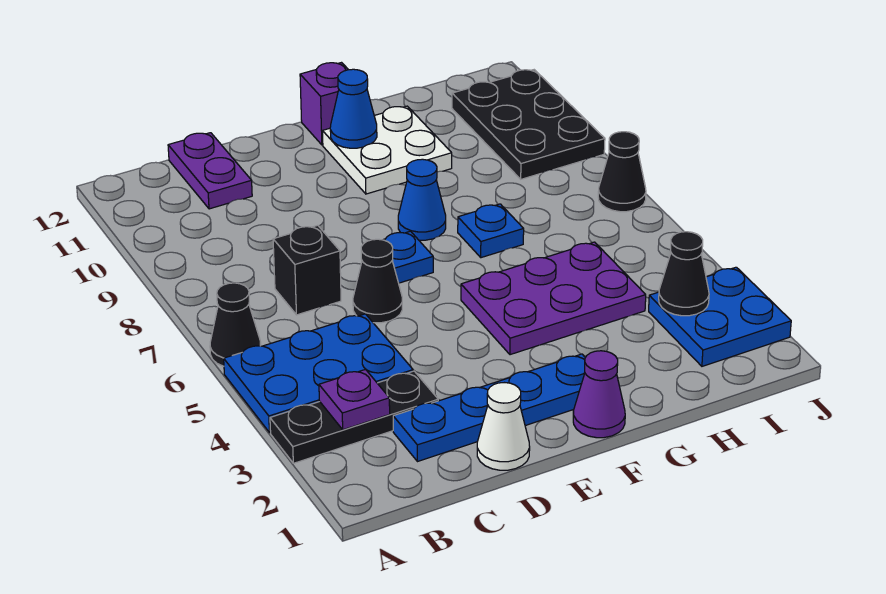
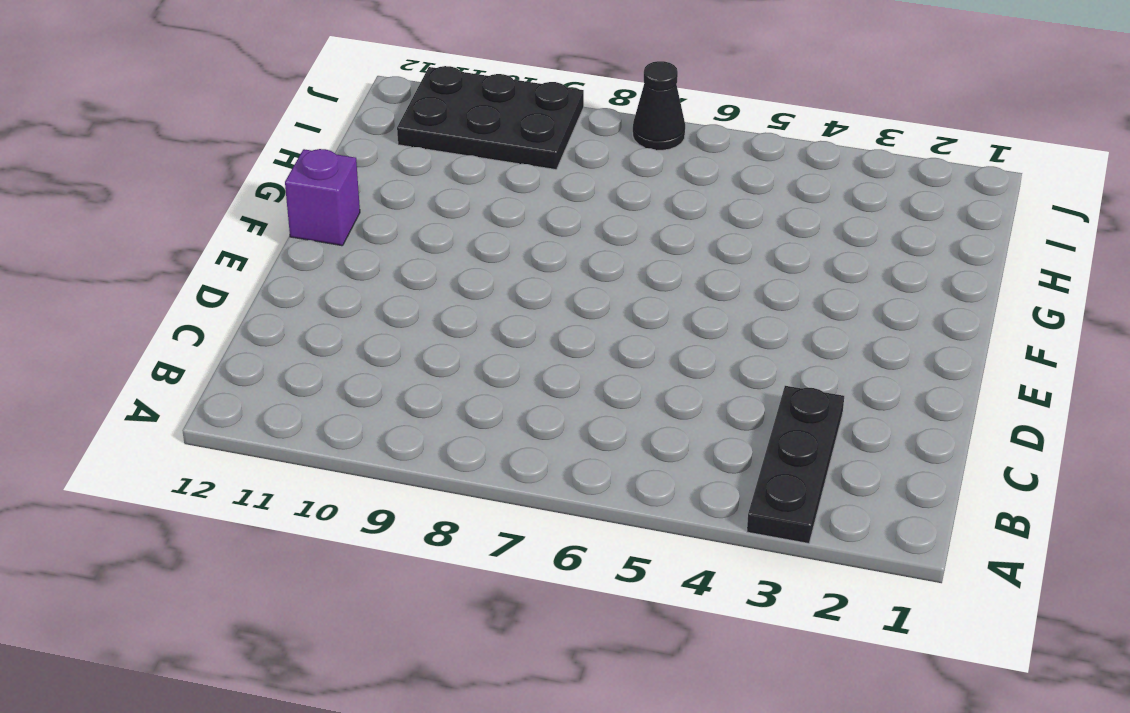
none -> blue plate A4:C5 level 1
none -> black cone A6 level 1
none -> blue plate C2:F2 level 1

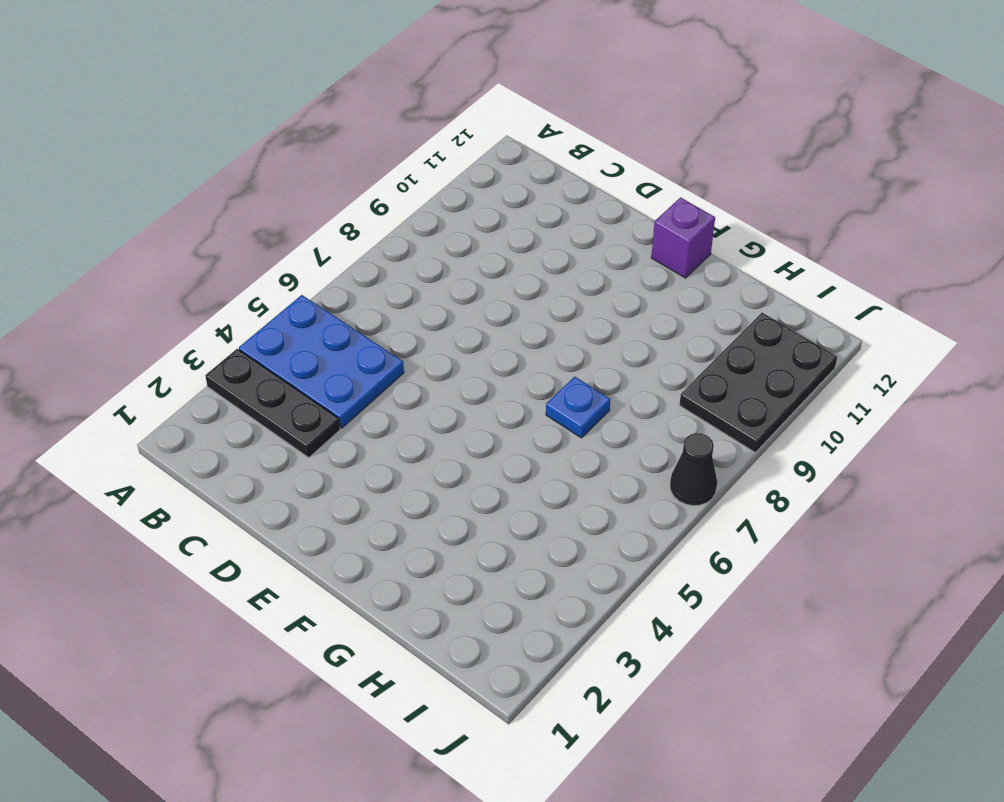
none -> black cone A6 level 1
none -> blue plate C2:F2 level 1
none -> black brick C7 level 1

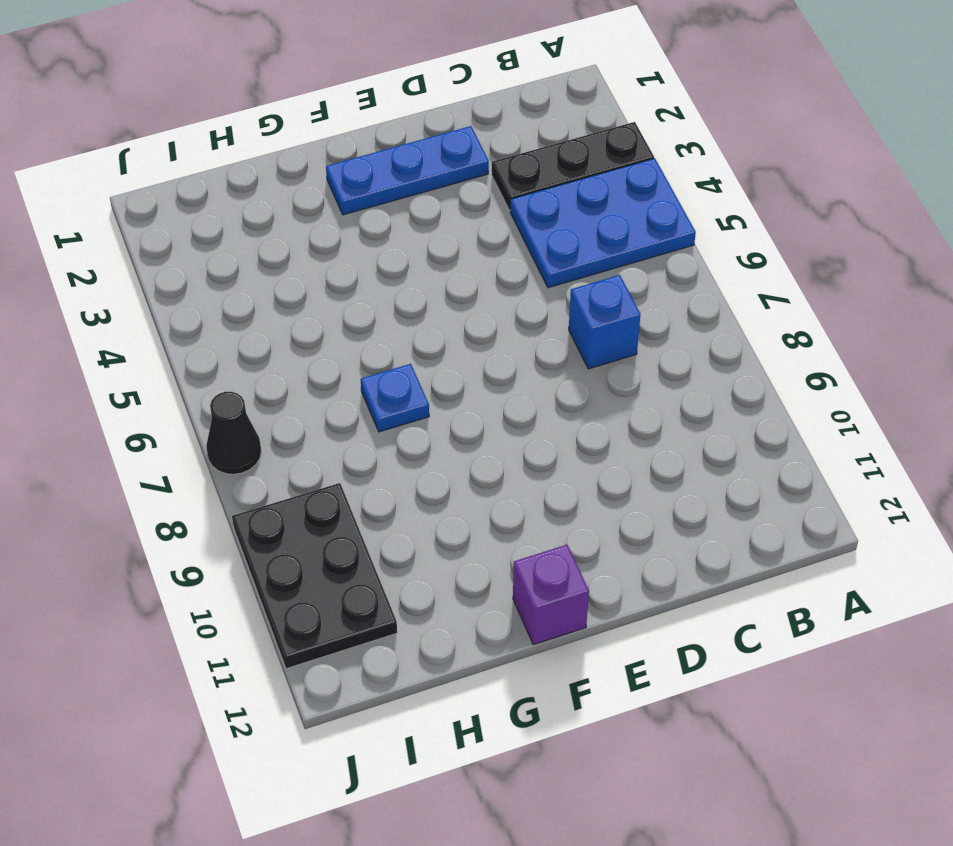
blue brick C7 level 1 -> black brick C7 level 1
blue plate D2:F2 level 1 -> blue plate C2:F2 level 1
none -> black cone A6 level 1
none -> purple plate C11:C12 level 1
none -> white cone D1 level 1

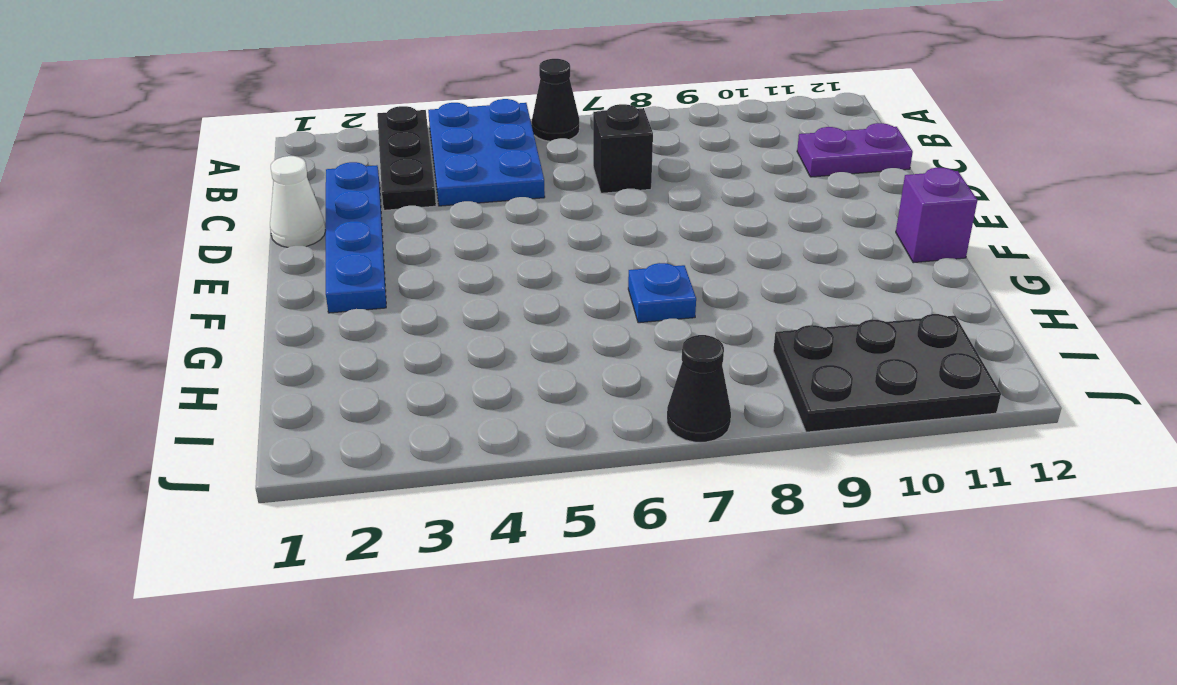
none -> black cone D6 level 1
none -> blue plate E7 level 1
none -> purple cone F1 level 1

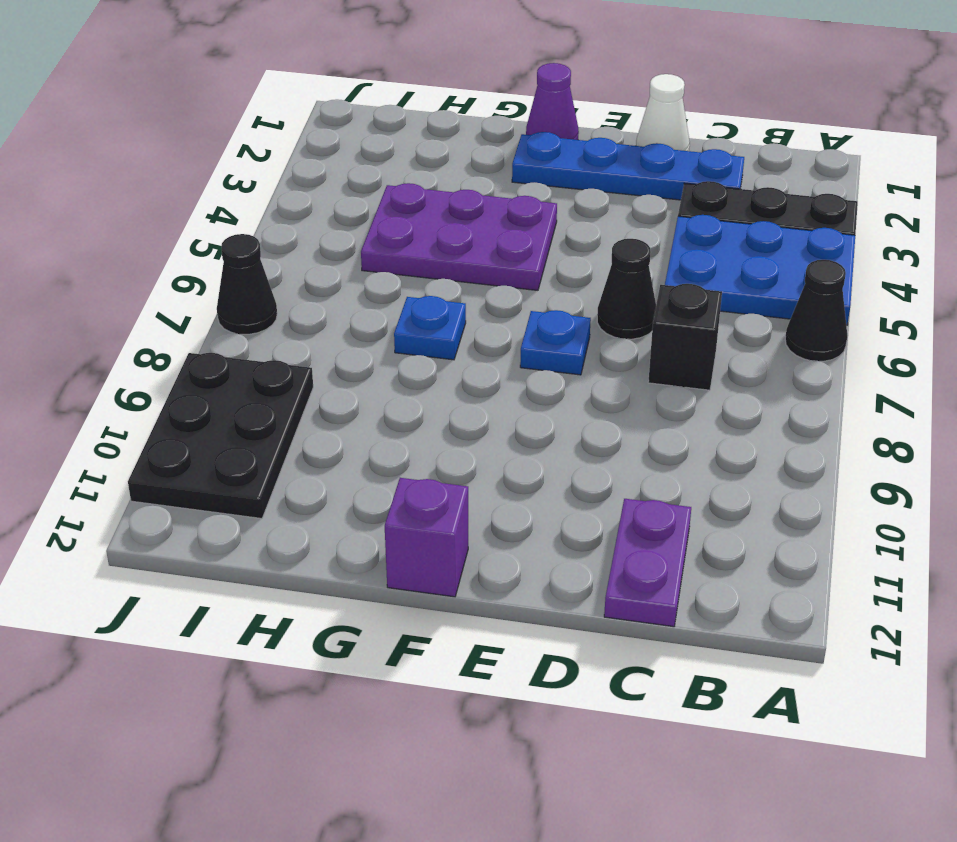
none -> blue cone F8 level 1
none -> white plate F10:G11 level 1
none -> blue plate I2:J3 level 1

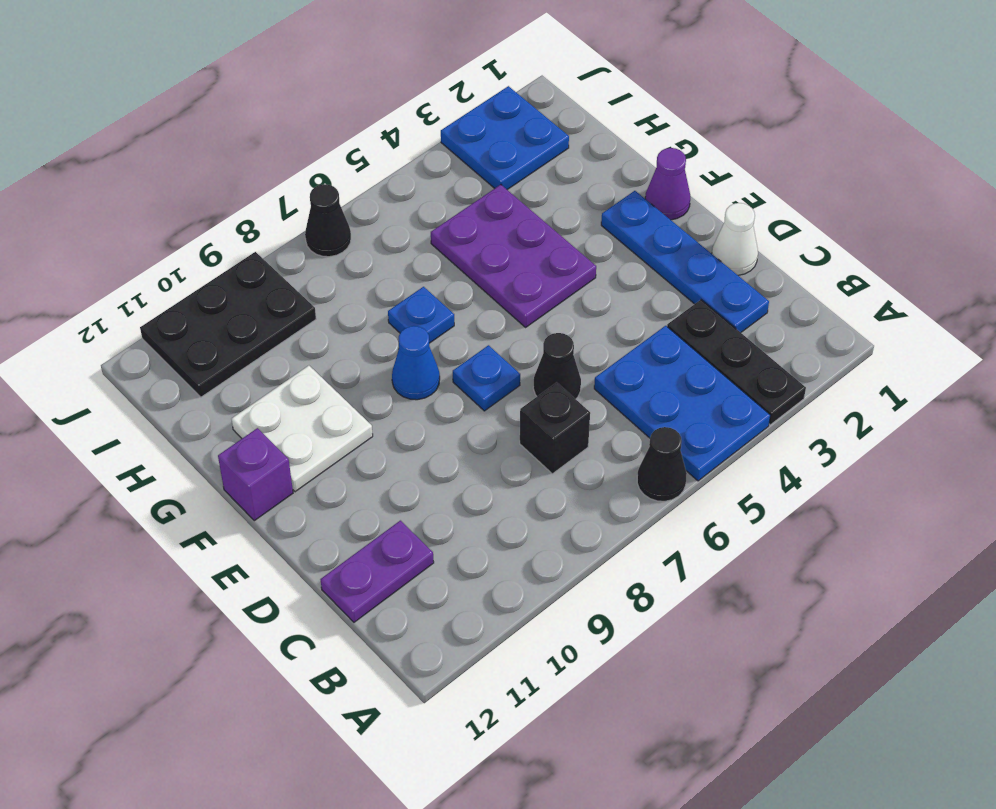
none -> purple plate B3 level 2
none -> blue cone F11 level 2
none -> black cone I3 level 2

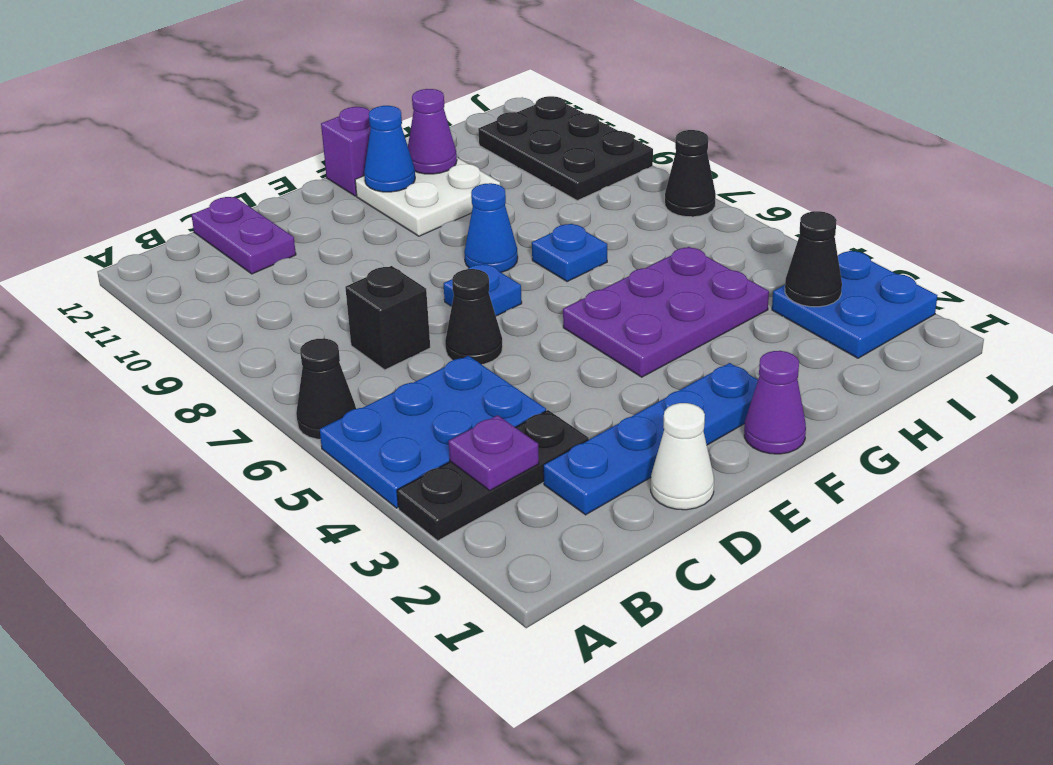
purple cone G11 level 2 -> none

